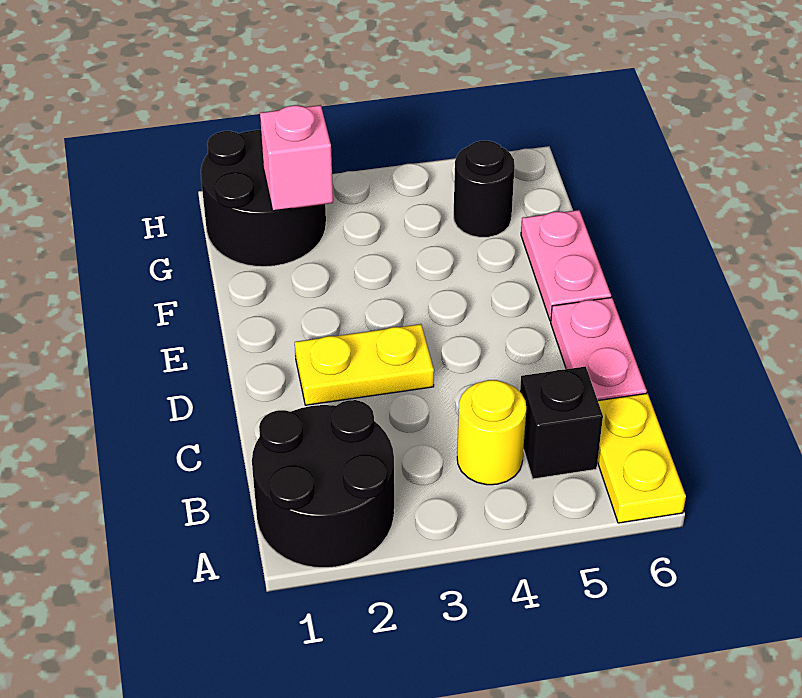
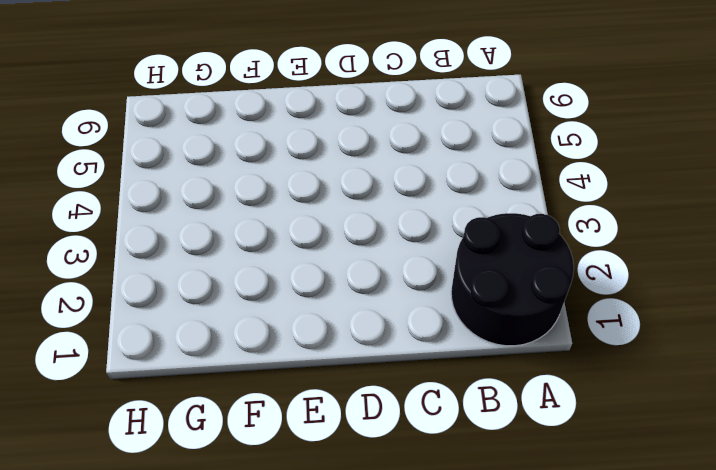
none -> yellow plate A6:B6 level 1
none -> yellow round brick B4 level 1

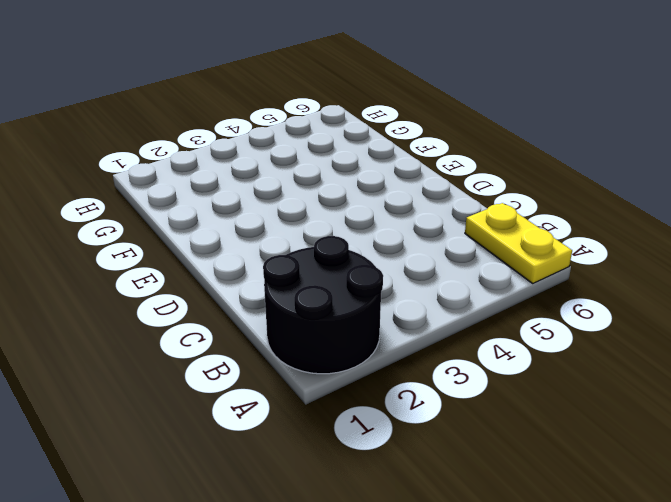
none -> yellow round brick B4 level 1
none -> black brick B5 level 1

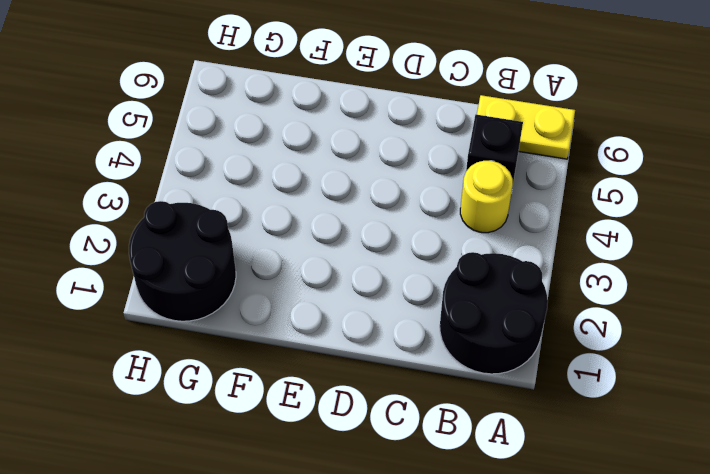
none -> pink plate C6:D6 level 1
none -> yellow plate D2:D3 level 1

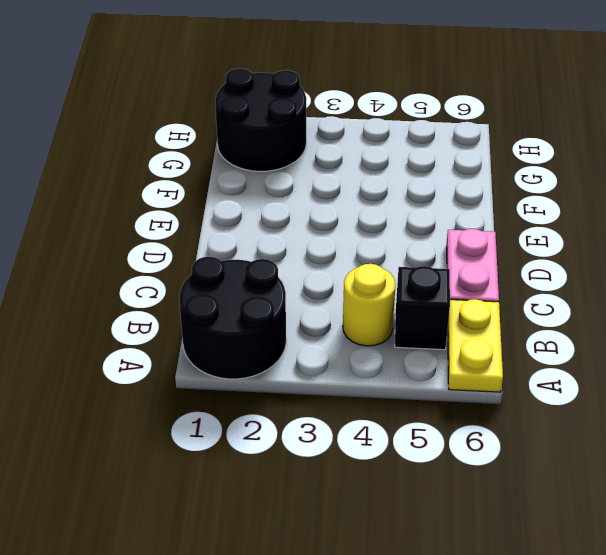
none -> yellow plate D2:D3 level 1
none -> pink plate E6:F6 level 1

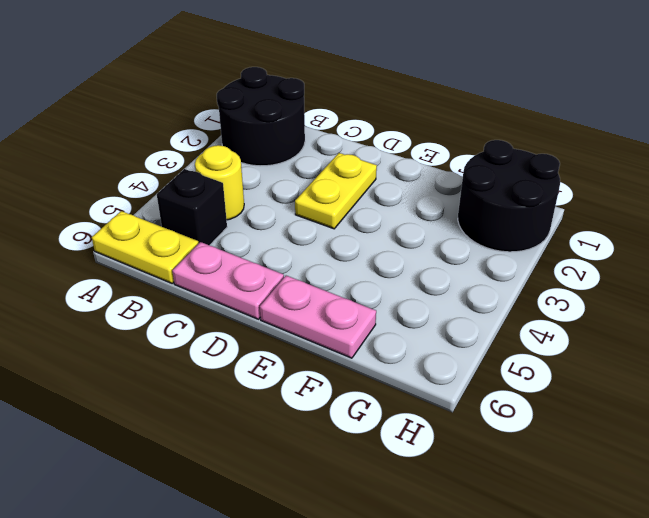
none -> black round brick G5 level 1
none -> pink brick G2 level 2

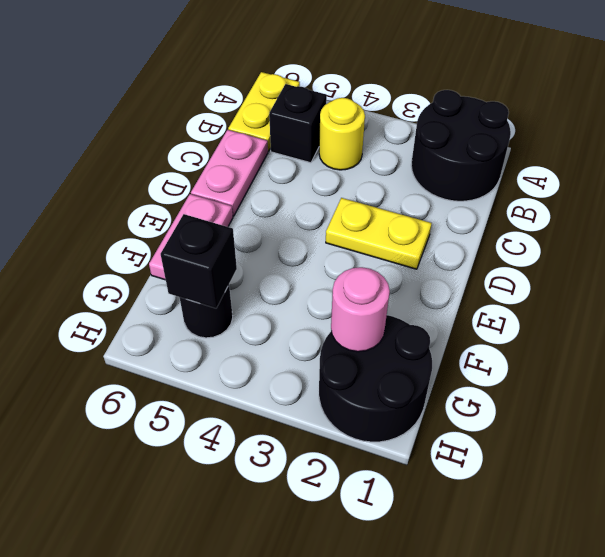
pink round brick G2 level 2 -> pink brick G2 level 2
black brick G5 level 2 -> none

